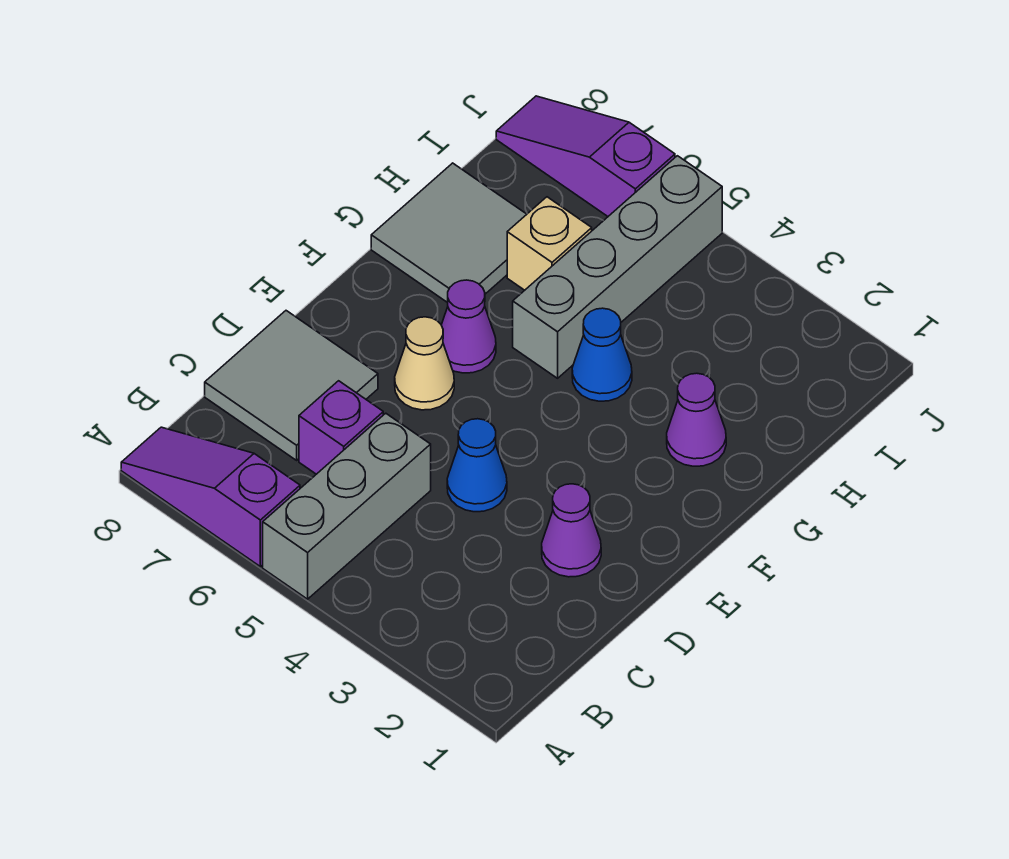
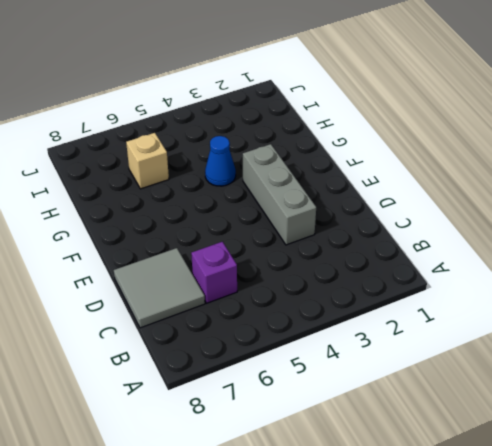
grey brick D3:F3 level 1 -> grey brick A5:C5 level 1
none -> purple slope A6:A8 level 1 top 6
none -> purple cone D2 level 1
none -> blue cone D4 level 1

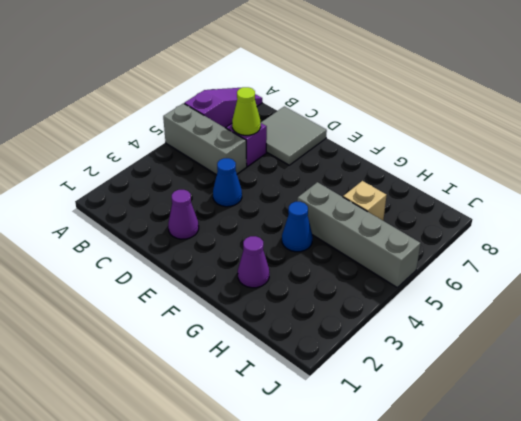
lime cone C6 level 2 -> none
none -> tan cone E6 level 1
none -> purple cone F6 level 1
none -> grey tile G7:H8 level 1

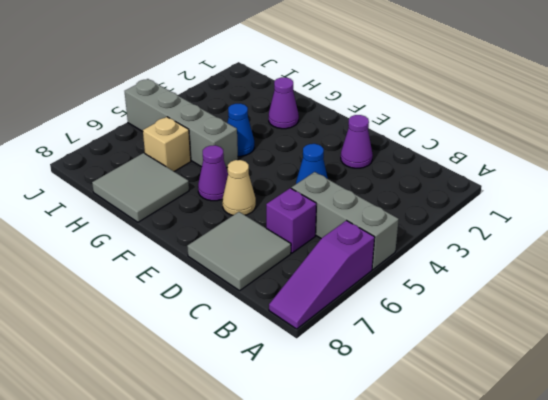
none -> purple slope J6:J8 level 1 top 6

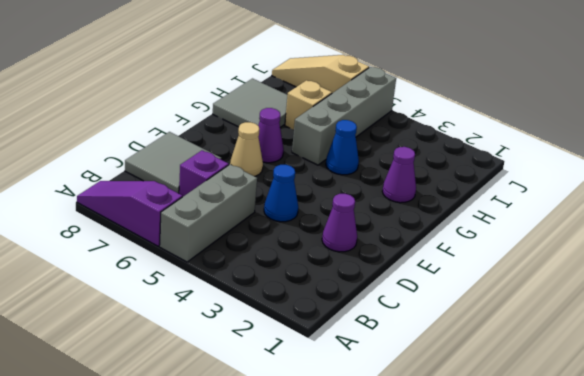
tan slope J6:J8 level 1 top 6 -> purple slope J6:J8 level 1 top 6

